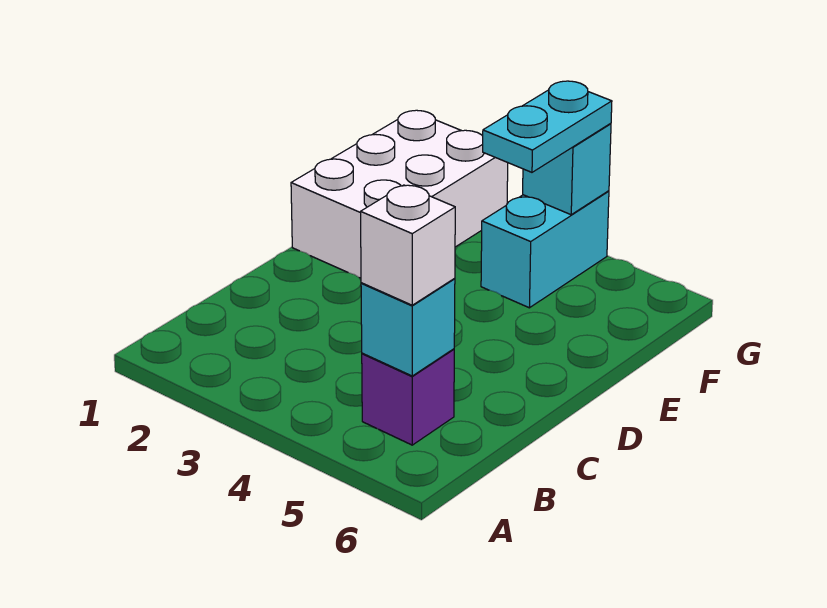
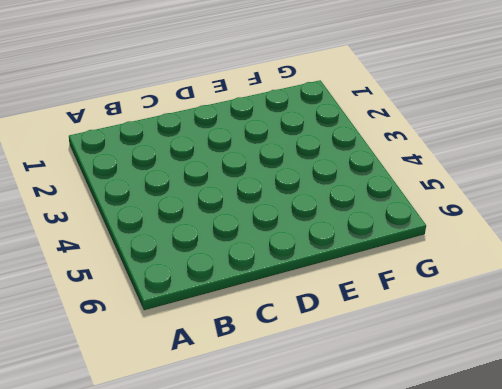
none -> purple brick B5 level 1
none -> white brick E1:G2 level 1

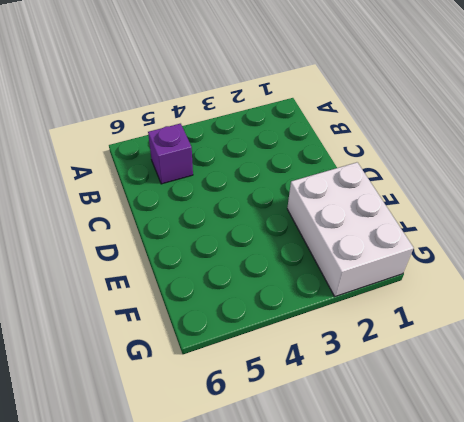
none -> cyan brick F4:G4 level 1
none -> cyan brick B5 level 2

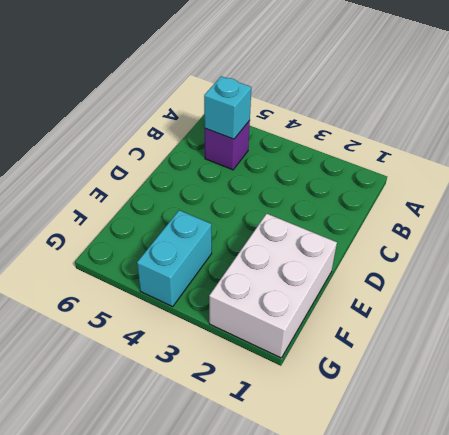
none -> cyan brick G4 level 2
none -> white brick B5 level 3

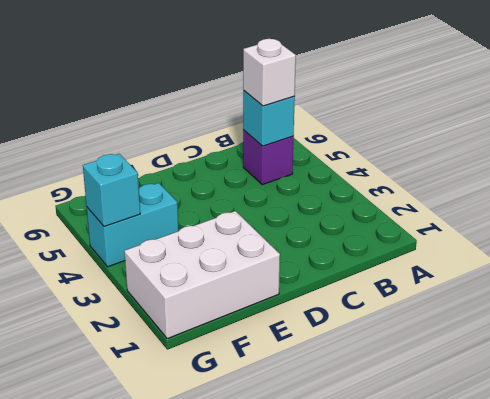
none -> cyan plate F4:G4 level 3

